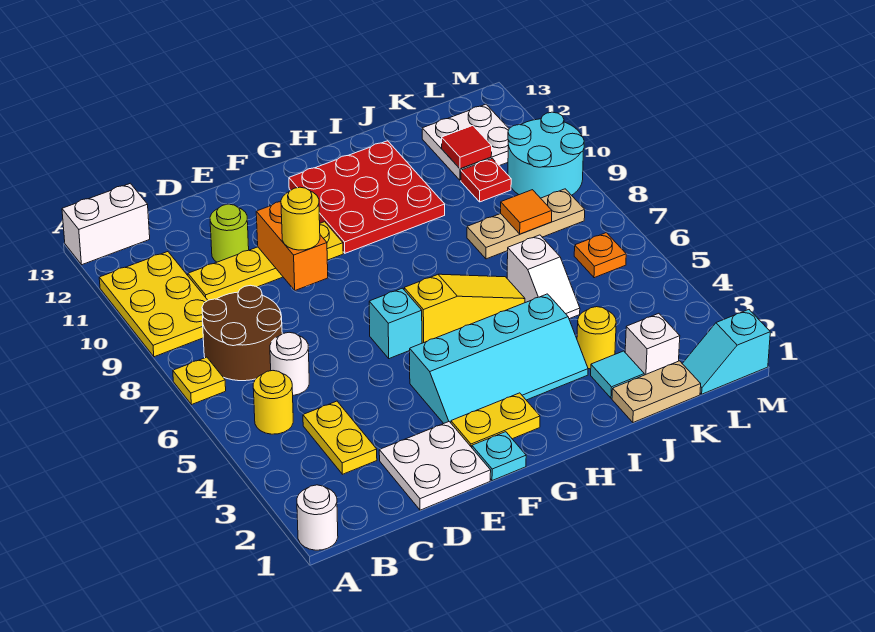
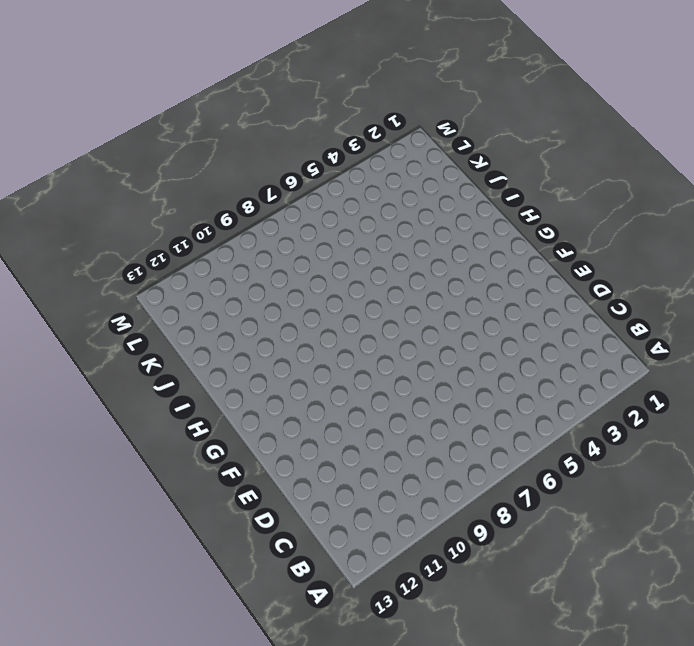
none -> white round brick A1 level 1
none -> yellow plate A7 level 1
none -> yellow plate A9:B11 level 1
none -> white brick A13:B13 level 1

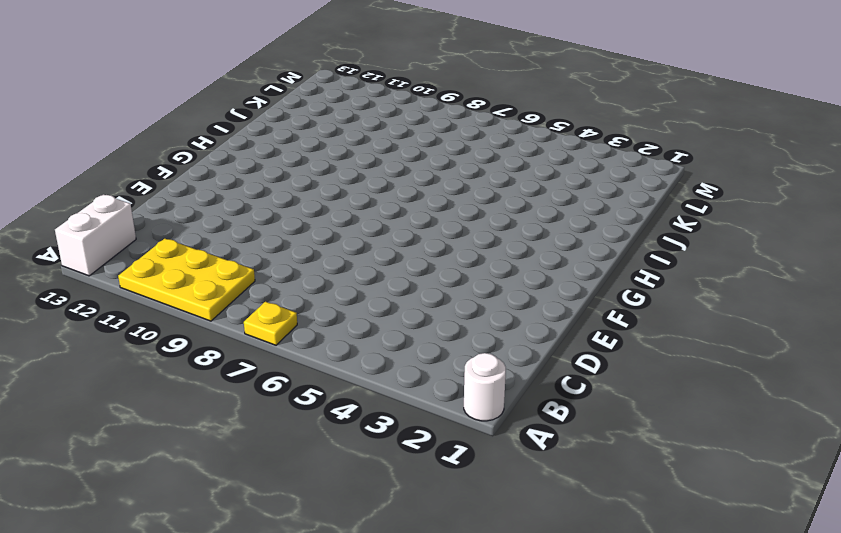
none -> yellow round brick B5 level 1
none -> brown round brick B7:C8 level 1
none -> yellow plate C3:C4 level 1
none -> white round brick C6 level 1

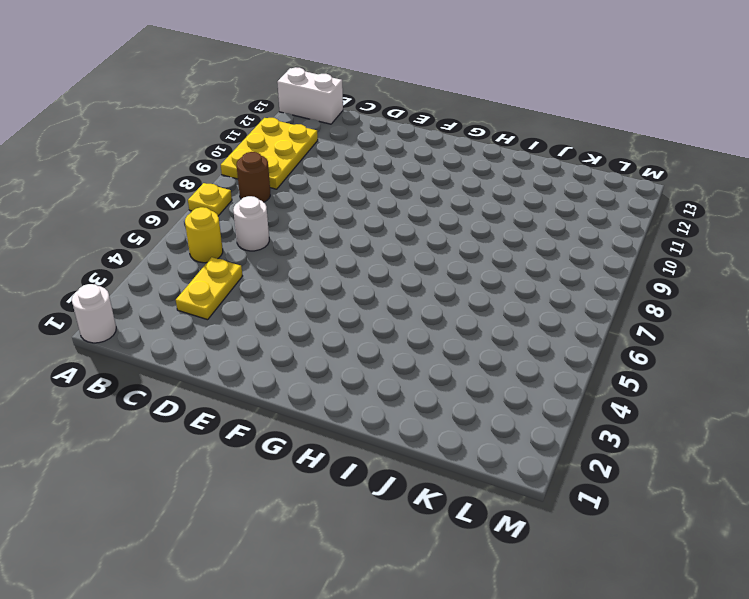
brown round brick B8 level 1 -> brown round brick B7:C8 level 1
none -> yellow plate C10:F10 level 1
none -> white plate D1:E2 level 1
none -> lime round brick D11 level 1
none -> cyan plate F1 level 1

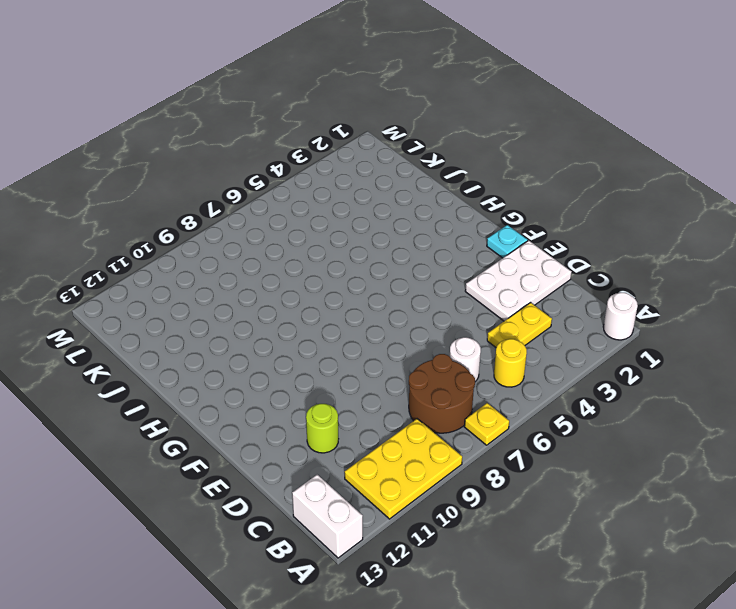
white plate D1:E3 level 1 -> white plate D1:E2 level 1
none -> yellow plate C10:F10 level 1
none -> yellow plate F2:G2 level 1
none -> cyan slope F3:I4 level 1 top 4
none -> cyan brick F6 level 1

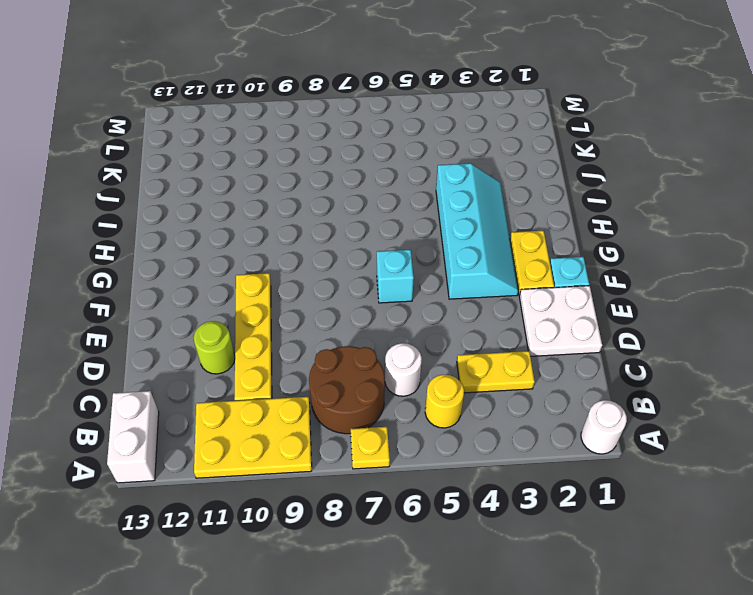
none -> yellow slope G6:I6 level 1 top G
none -> red plate G10:I12 level 1
none -> tan plate J1:K1 level 1
none -> cyan tile J2 level 1

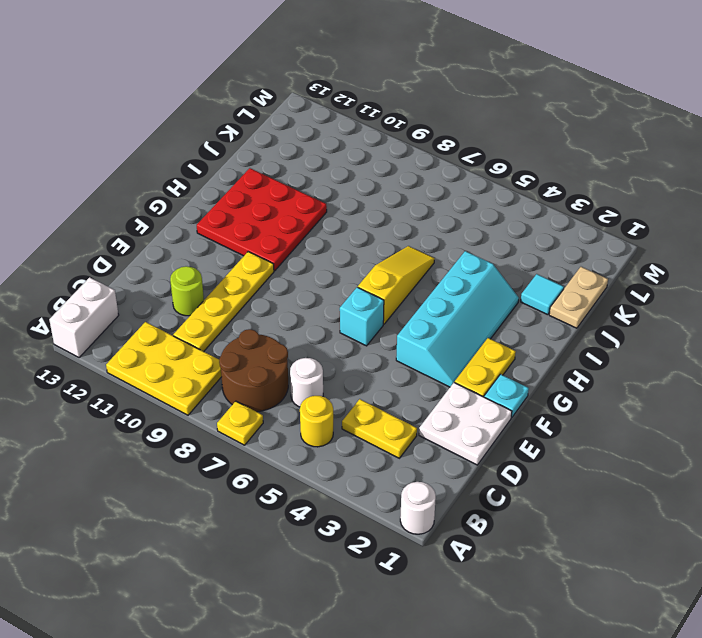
none -> yellow round brick J3 level 1
none -> white slope J5:J6 level 1 top 6
none -> tan plate J8:L8 level 1
none -> white brick K2 level 1

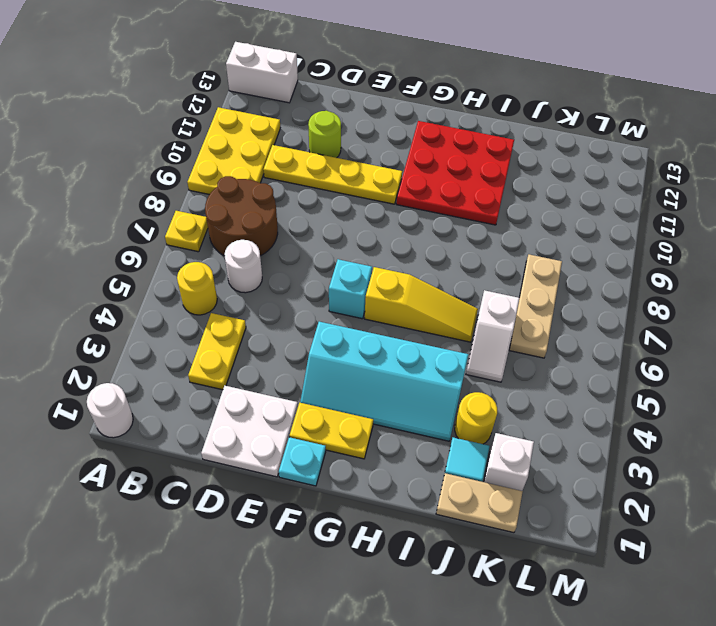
tan plate K6:K8 level 1 -> tan plate J8:L8 level 1
none -> red plate K10 level 1
none -> white plate K11:L12 level 1
none -> cyan slope L1:M1 level 1 top M
none -> orange plate L6 level 1

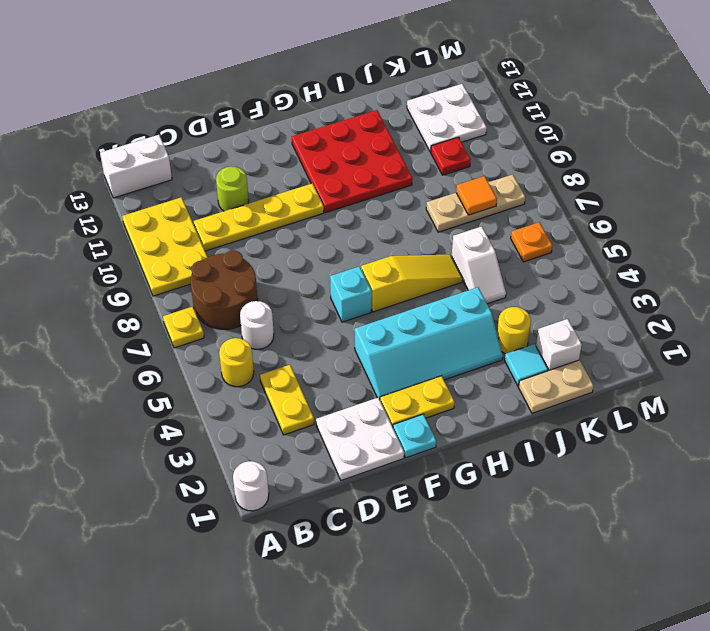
none -> cyan slope L1:M1 level 1 top M
none -> cyan round brick L9:M10 level 1
none -> orange brick E9:E10 level 2
none -> red tile K11 level 2

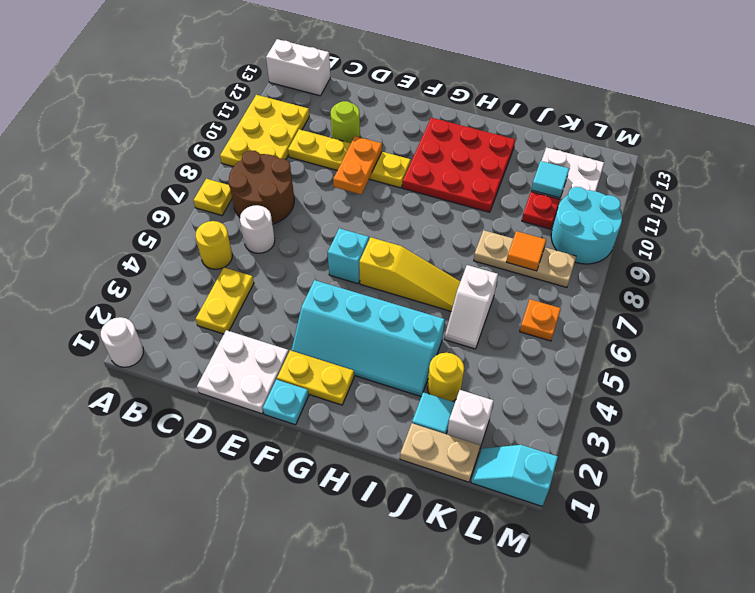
orange plate E9:E10 level 2 -> orange brick E9:E10 level 2
cyan tile K11 level 2 -> red tile K11 level 2
none -> yellow round brick E9 level 3

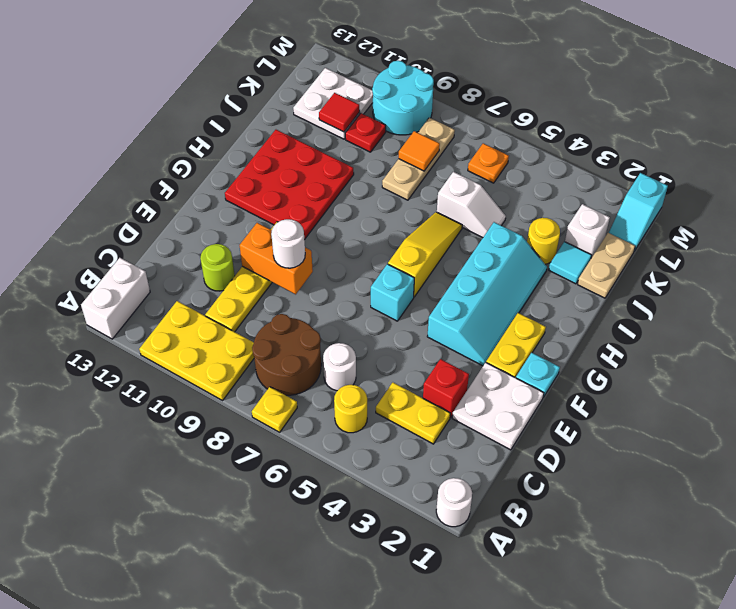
red brick D3 level 1 -> none
white round brick E9 level 3 -> yellow round brick E9 level 3

